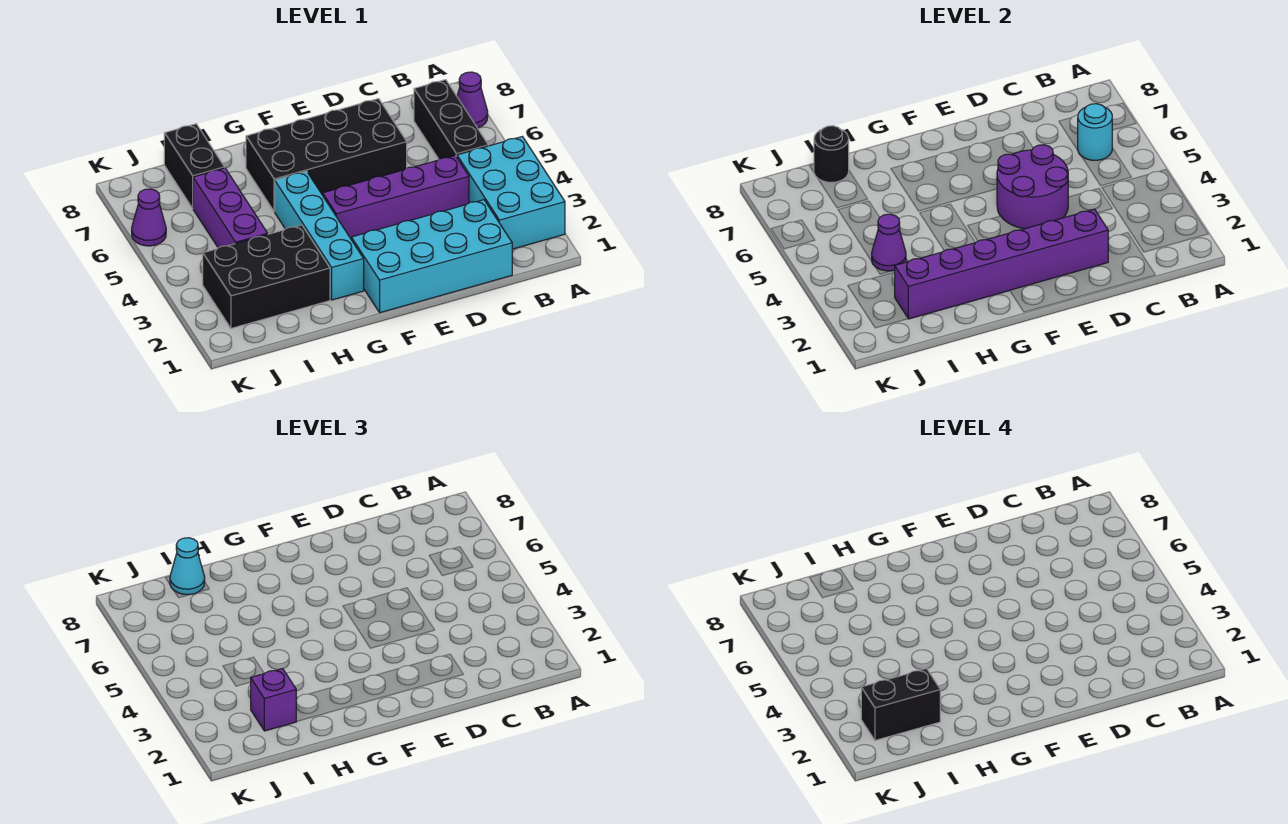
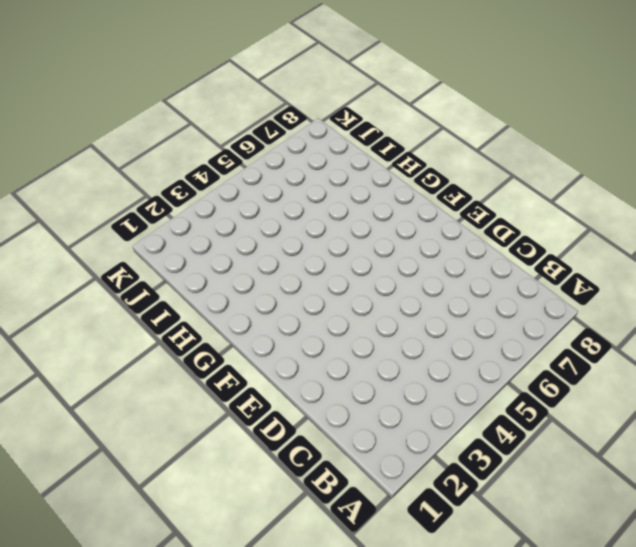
none -> cyan brick A2:B4 level 1
none -> purple cone A7 level 1
none -> black brick B5:B7 level 1

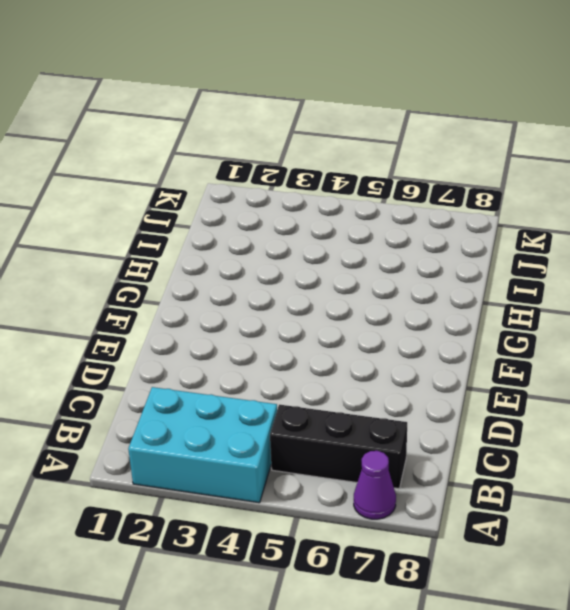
none -> cyan brick C1:F2 level 1
none -> purple brick C4:F4 level 1
none -> black brick D6:G7 level 1

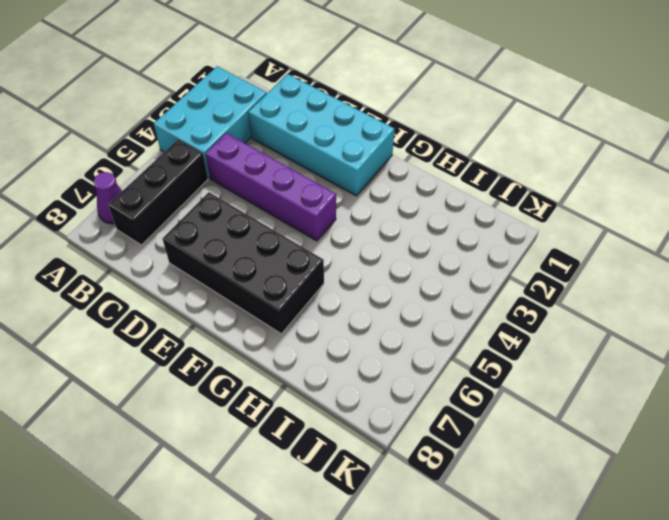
none -> cyan brick G2:G5 level 1
none -> black brick H2:J3 level 1
none -> purple brick I4:I6 level 1

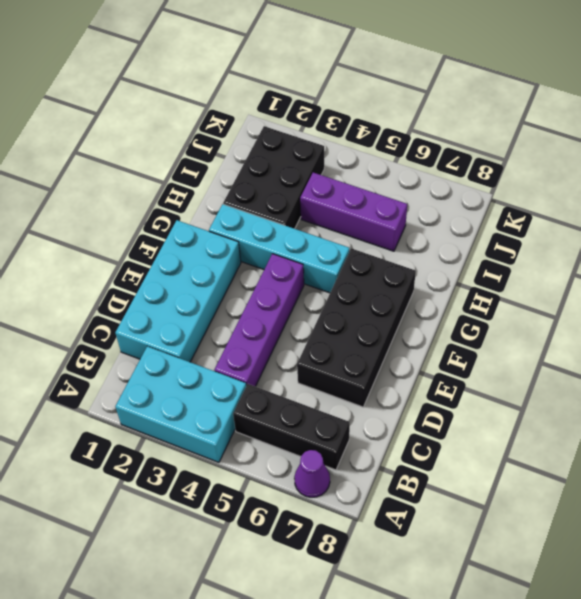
none -> black brick I7:I8 level 1
none -> purple cone K6 level 1
none -> cyan round brick B6 level 2

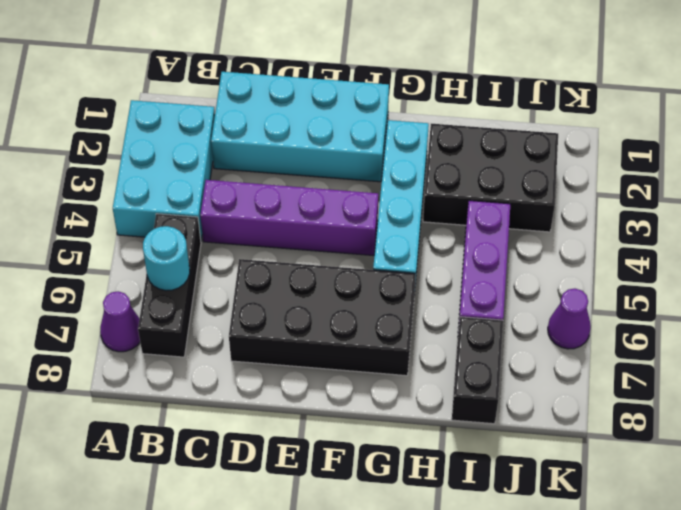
none -> purple brick D2:I2 level 2
none -> purple round brick D4:E5 level 2
none -> purple cone I4 level 2

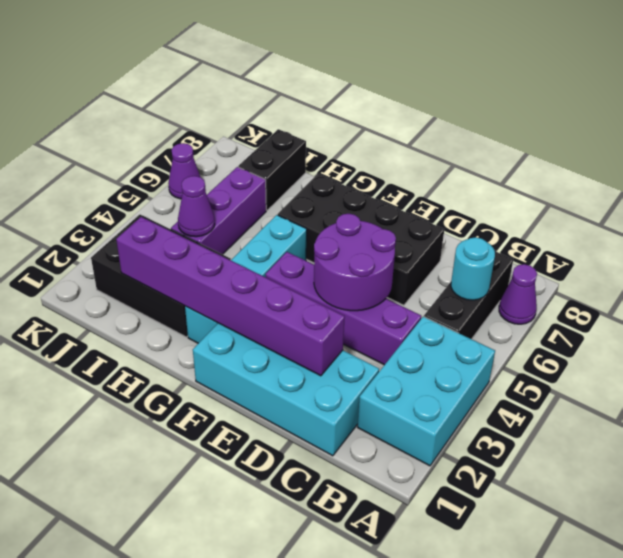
none -> black round brick I8 level 2
none -> purple brick I2 level 3
none -> cyan cone I8 level 3

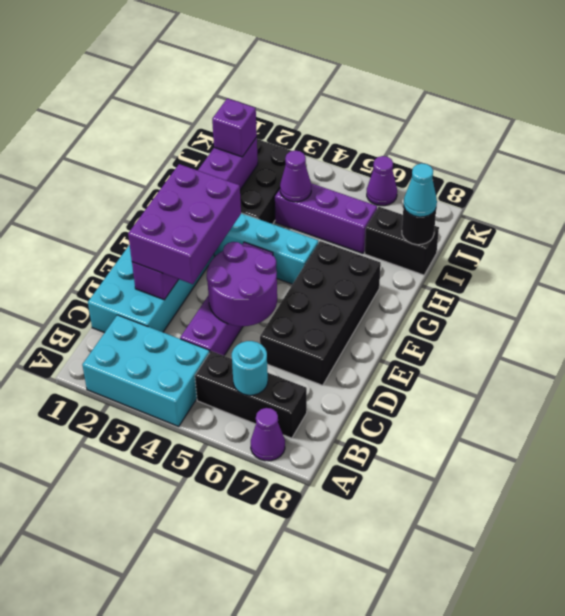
purple brick D2:F3 level 3 -> none
none -> black brick I2:J2 level 4

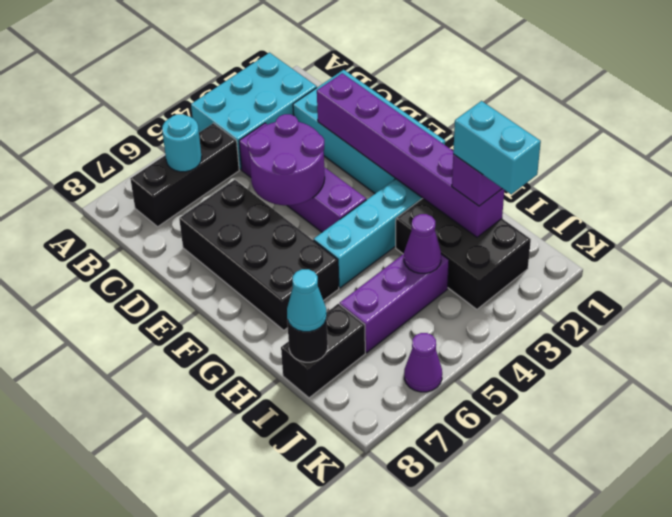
cyan brick I2:J2 level 4 -> black brick I2:J2 level 4
none -> purple cone A7 level 1

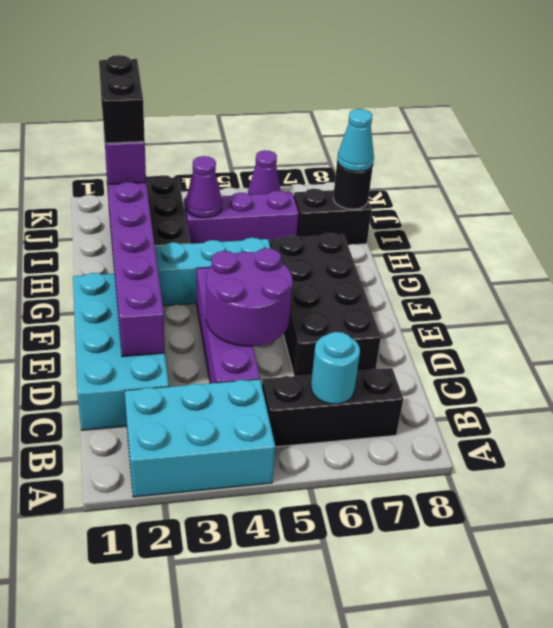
none -> purple cone A7 level 1

